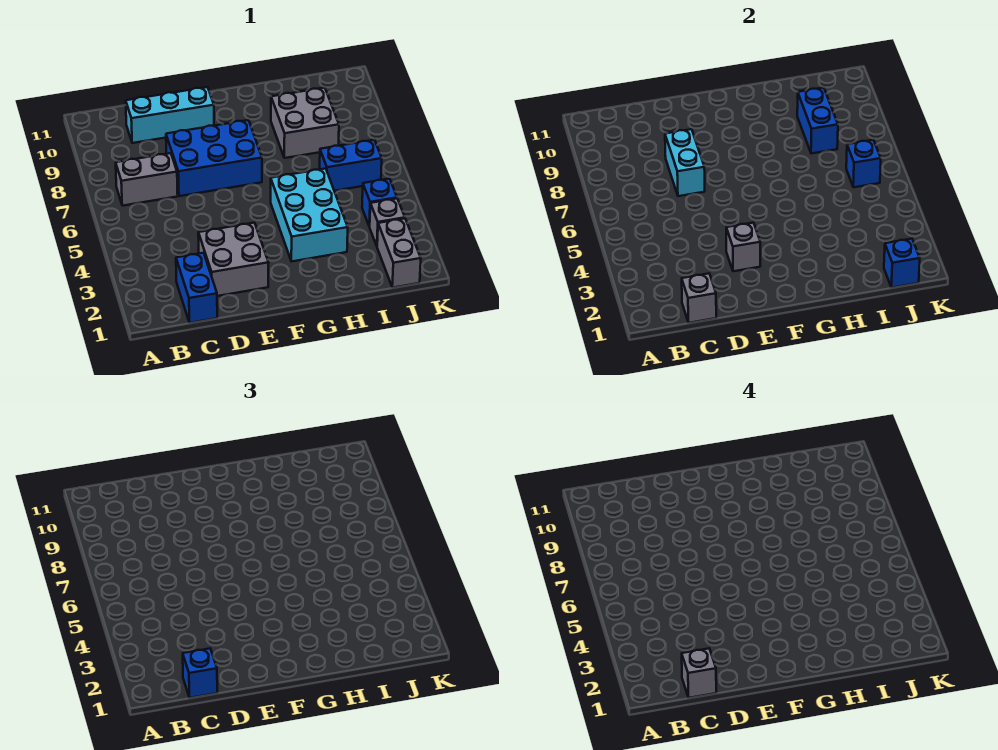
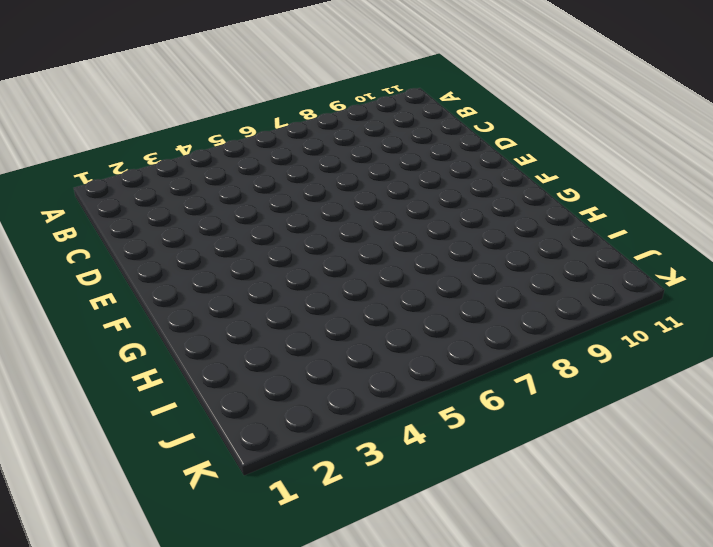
none -> grey brick B7:C7 level 1
none -> blue brick C1:C2 level 1
none -> cyan brick C10:E10 level 1

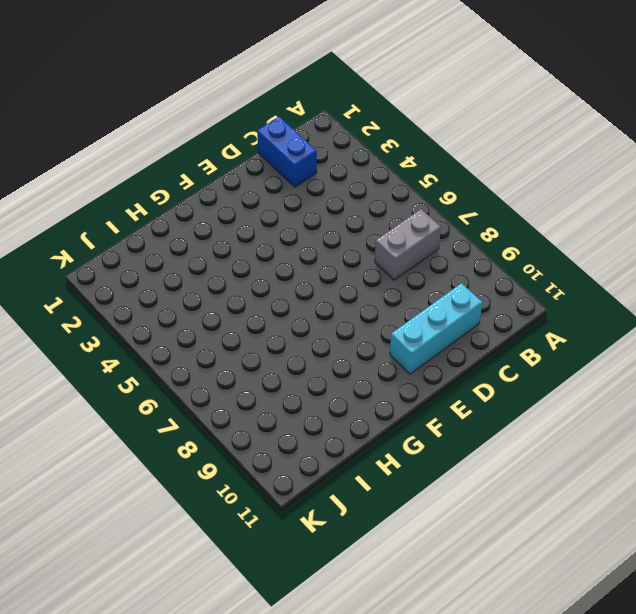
none -> grey brick D2:E3 level 1
none -> blue brick D7:F8 level 1
none -> cyan brick G3:H5 level 1

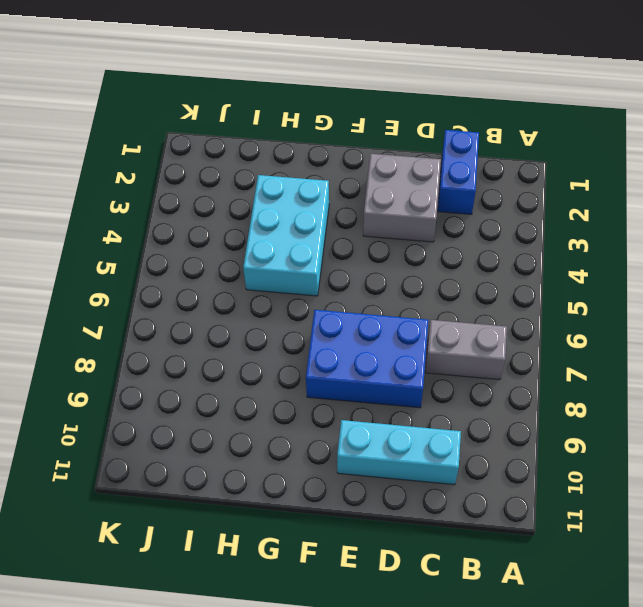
none -> grey brick H8:I9 level 1
none -> blue brick I6:J6 level 1
none -> grey brick J1:J2 level 1

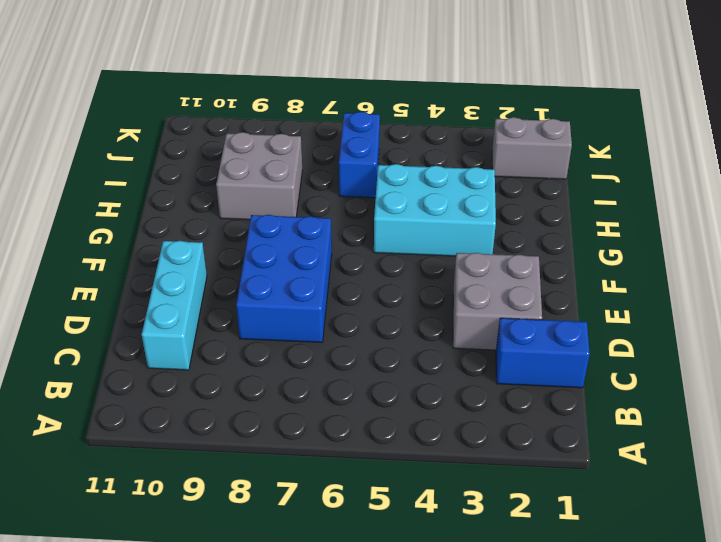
none -> grey brick B7:C7 level 1
none -> grey brick J3 level 1
none -> blue brick J4 level 1

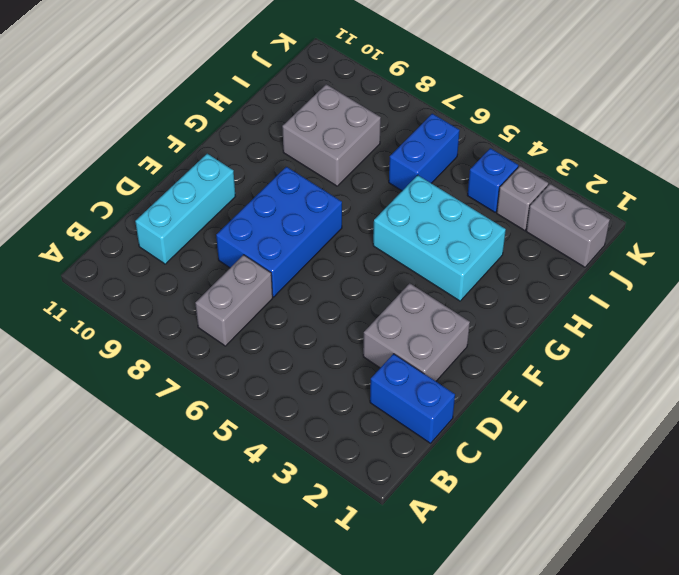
none -> grey brick C1 level 2
none -> cyan brick D7:D8 level 2
none -> grey brick E3 level 2

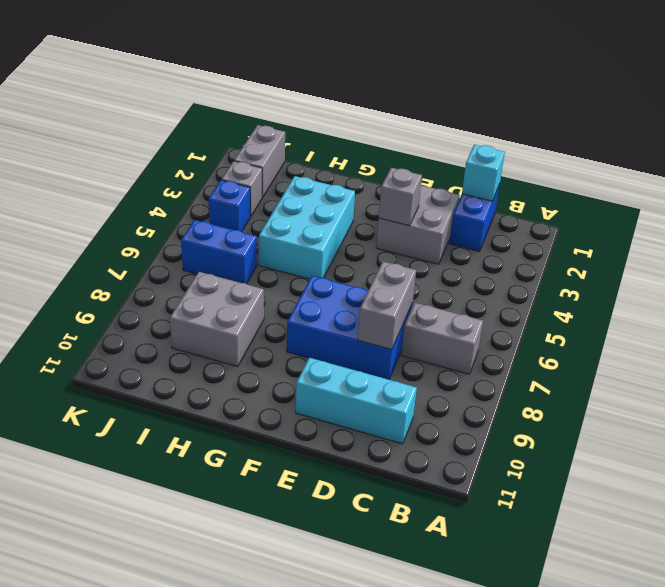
cyan brick C1 level 2 -> grey brick C1 level 2
grey brick D7:D8 level 2 -> cyan brick D7:D8 level 2
none -> blue brick I8:I9 level 2
none -> blue brick J1 level 2
none -> blue brick J6 level 2

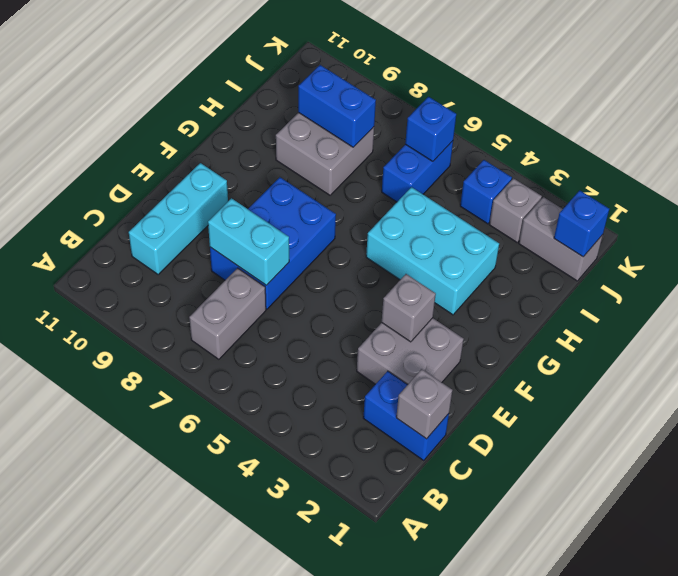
none -> blue brick C1 level 3
none -> grey brick C1 level 4

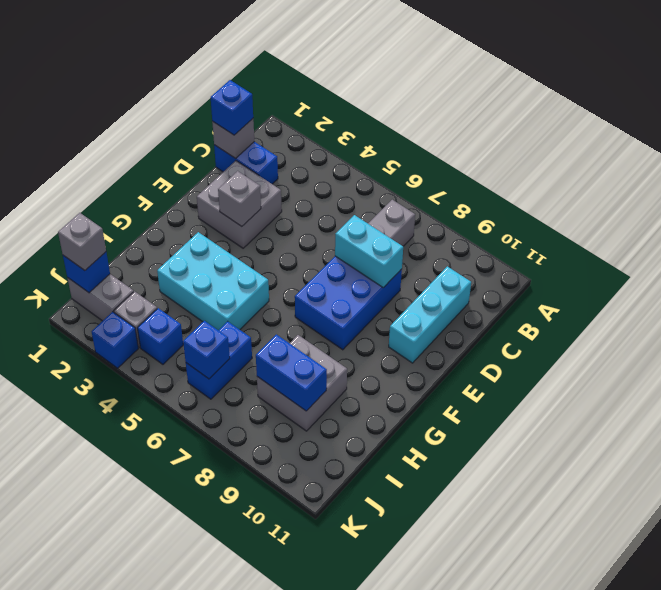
grey brick J1 level 3 -> grey brick C1 level 4
blue brick K3 level 1 -> none

